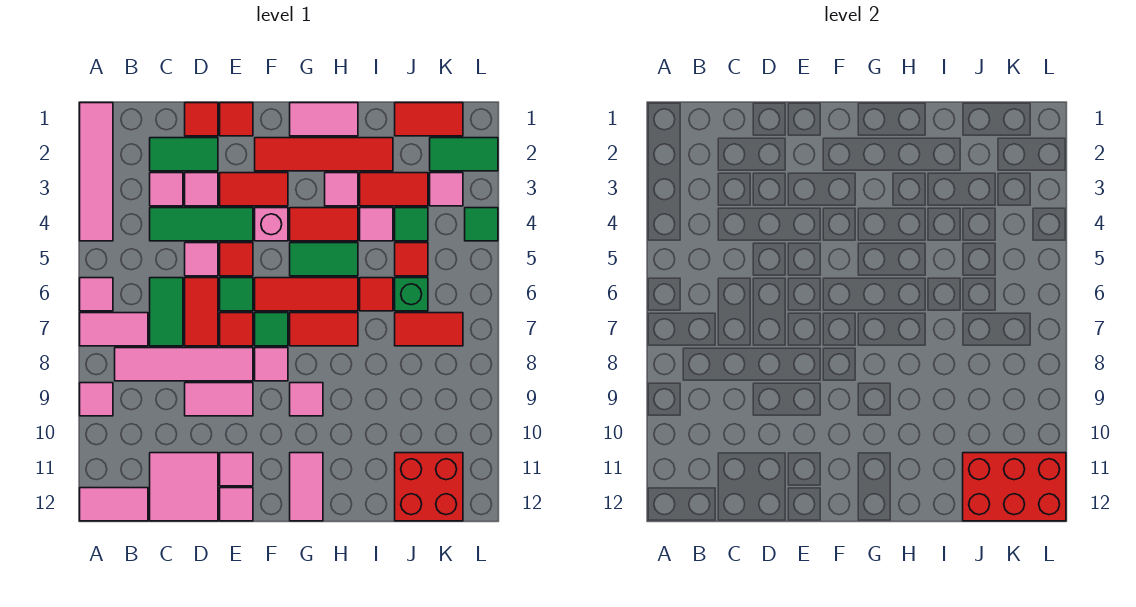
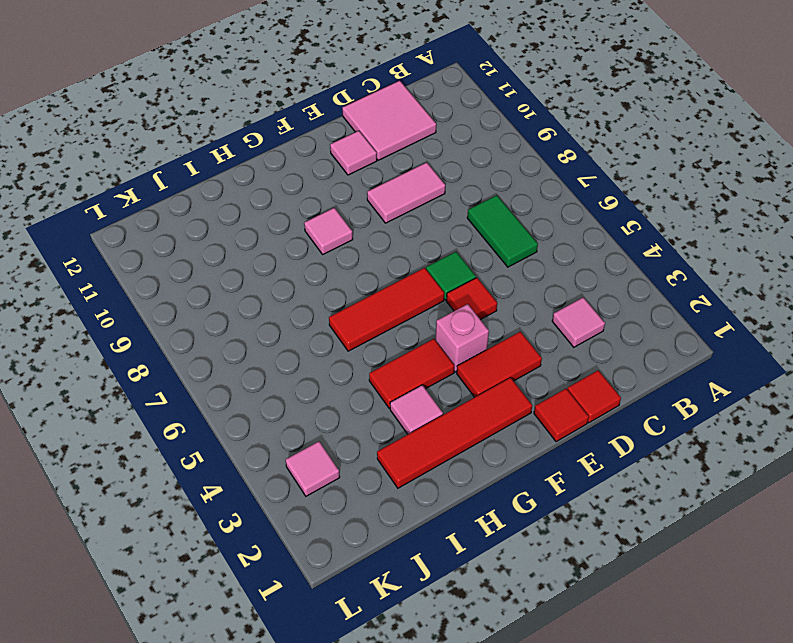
none -> pink tile A1:A4 level 1
none -> pink tile A6 level 1
none -> pink tile A7:B7 level 1
none -> pink tile A9 level 1

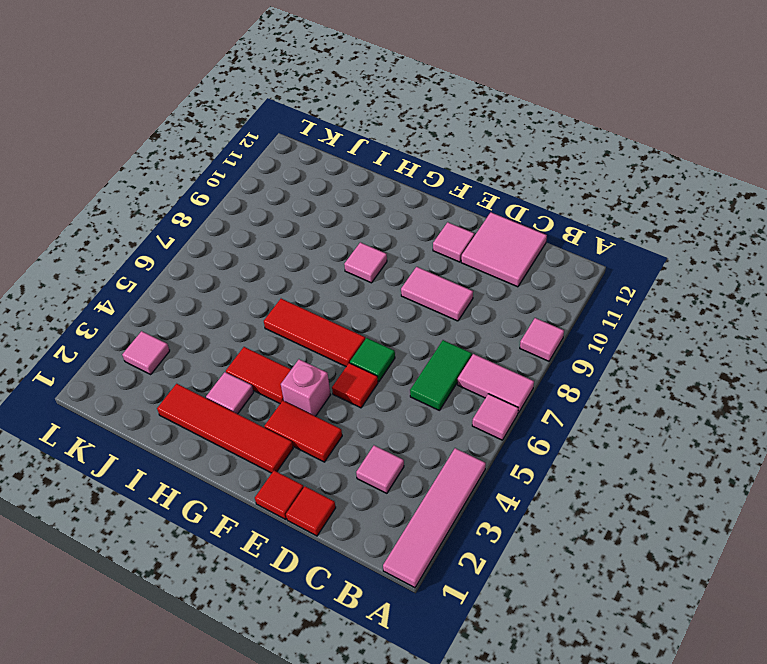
none -> pink tile A12:B12 level 1
none -> pink tile B8:E8 level 1
none -> green tile C2:D2 level 1
none -> green tile C4:E4 level 1

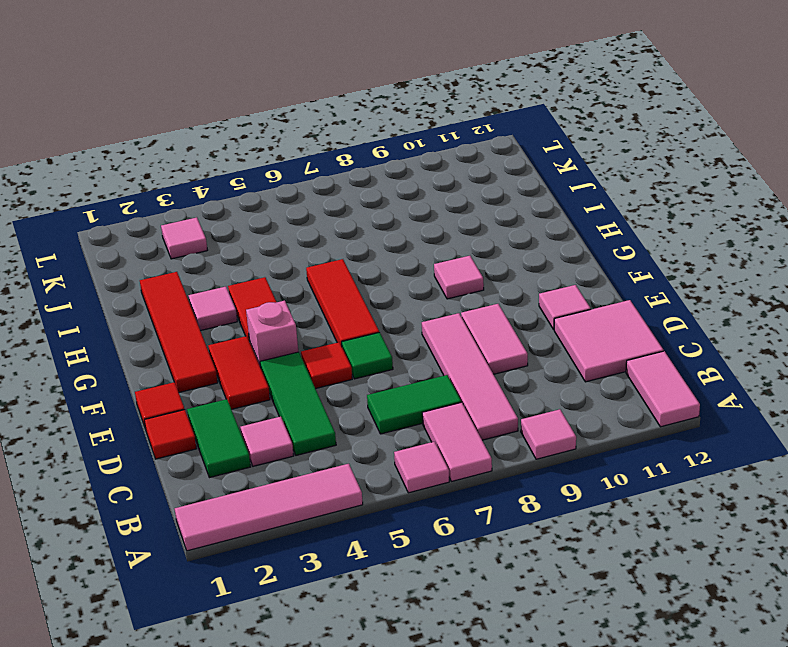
none -> pink tile D3 level 1
none -> pink tile D5 level 1
none -> red tile D6:D7 level 1
none -> red tile E7 level 1

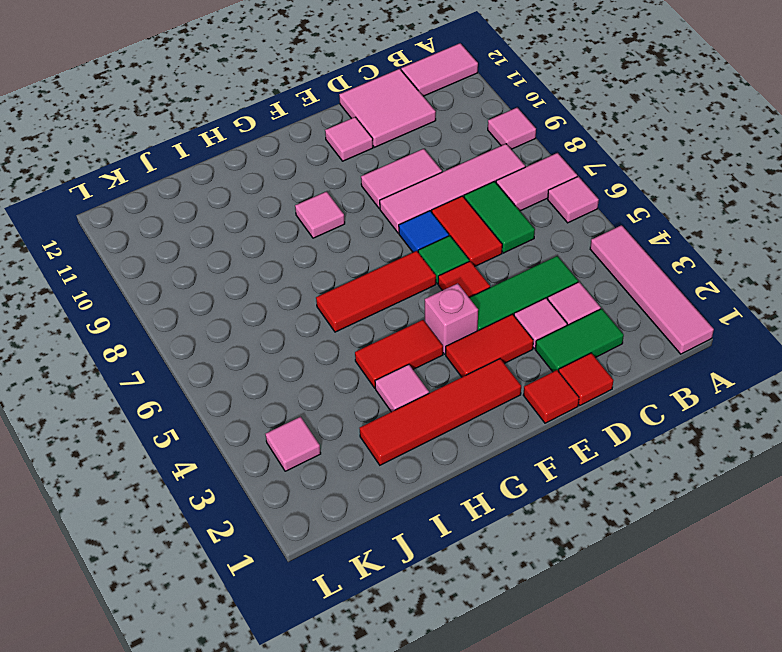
blue tile E7 level 1 -> red tile E7 level 1
none -> pink tile D5 level 1
none -> pink tile E12 level 1
none -> green tile F7 level 1
none -> pink tile F8 level 1

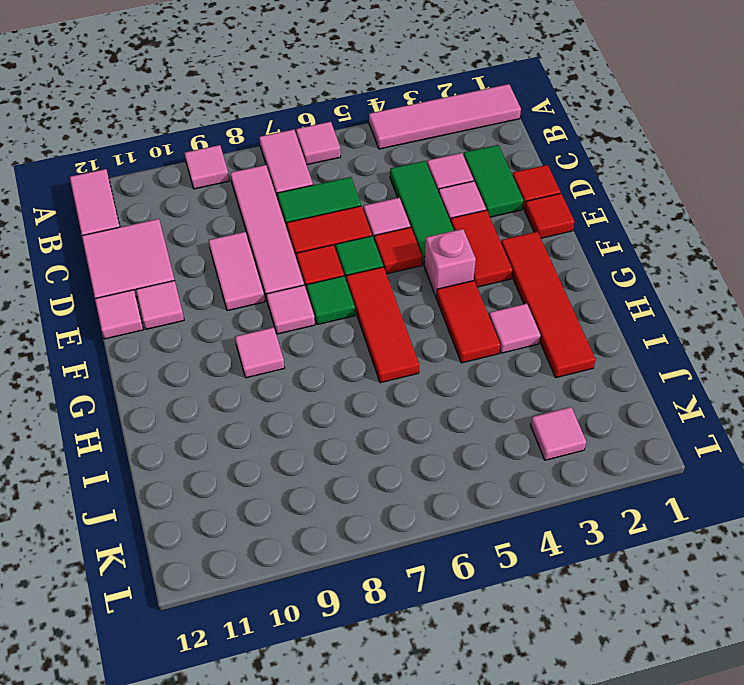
none -> pink tile G1:H1 level 1
none -> green tile G5:H5 level 1
none -> red tile G7:H7 level 1
none -> pink tile G11:G12 level 1

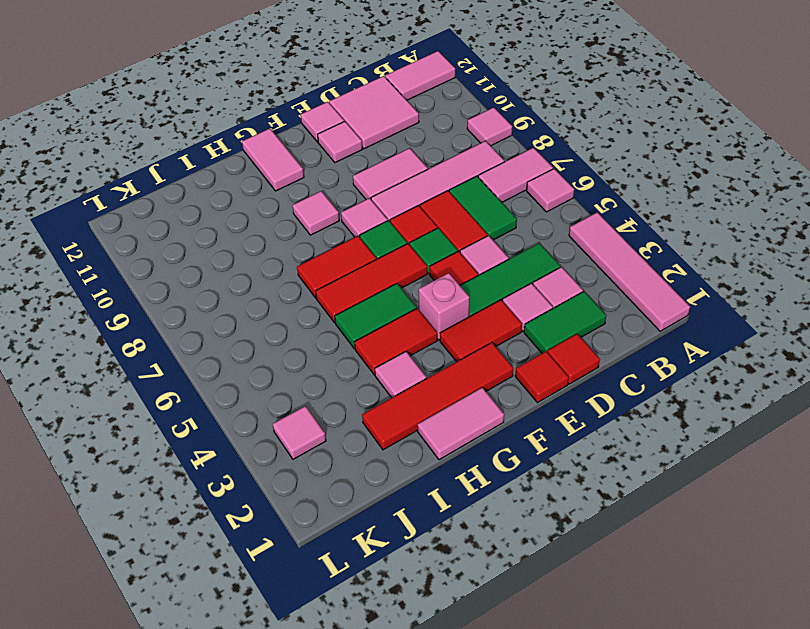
none -> red tile I3:J3 level 1
none -> pink tile I4 level 1
none -> red tile I6 level 1
none -> red tile J1:K1 level 1

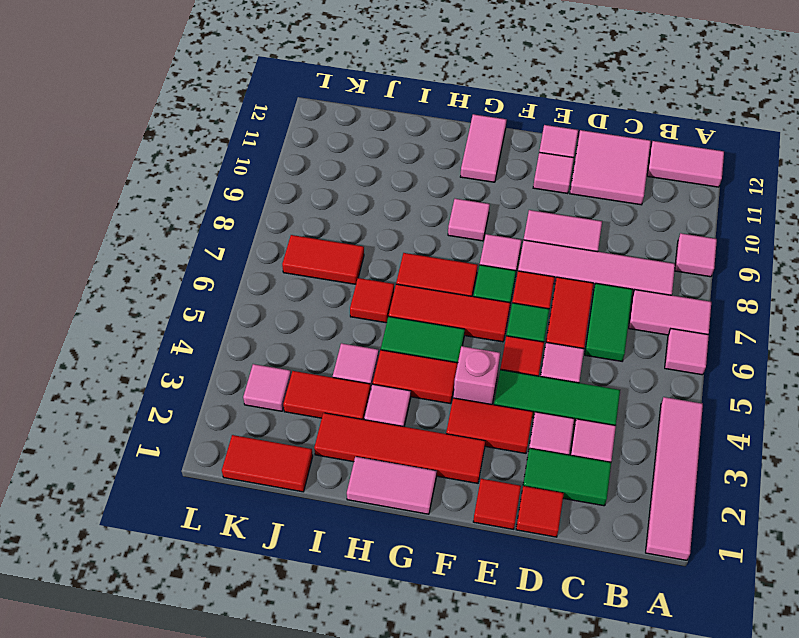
none -> green tile J4 level 1
none -> red tile J5 level 1
none -> green brick J6 level 1
none -> red brick J11:K12 level 1

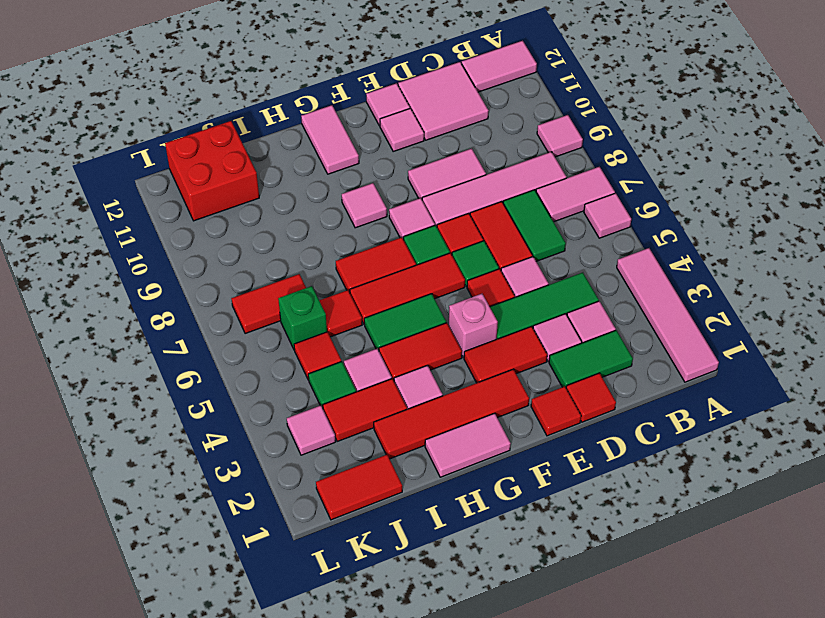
none -> green tile K2:L2 level 1
none -> green tile L4 level 1
none -> red brick J11:L12 level 2

